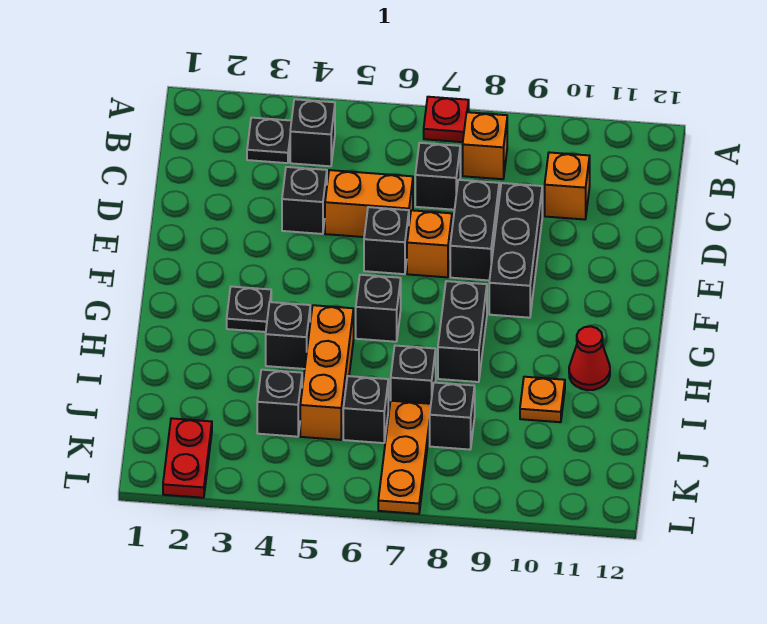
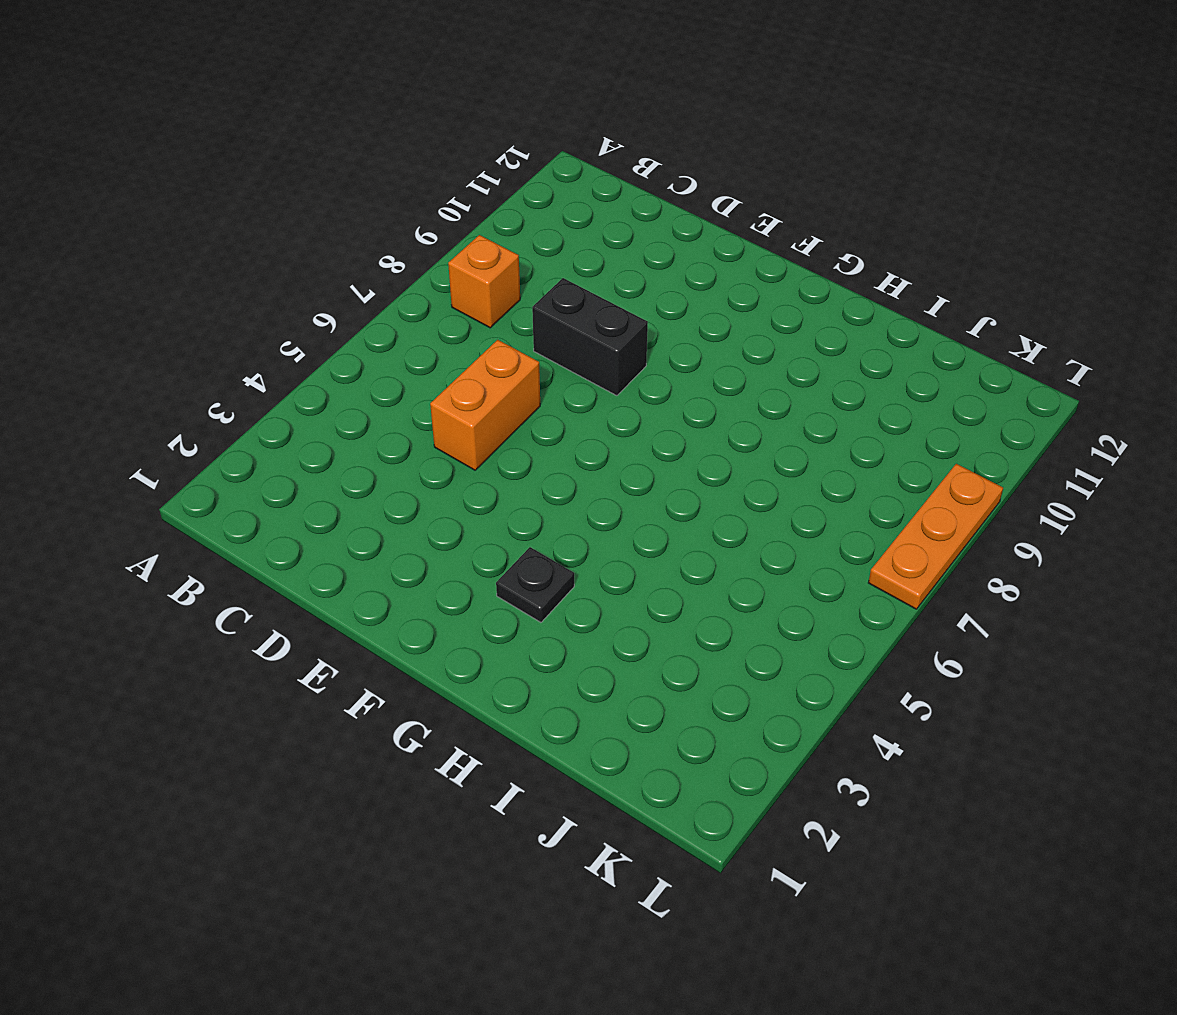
orange plate L7:L9 level 1 -> orange plate J7:L7 level 1
none -> red plate A7 level 1
none -> black plate B3 level 1
none -> black brick B4 level 1

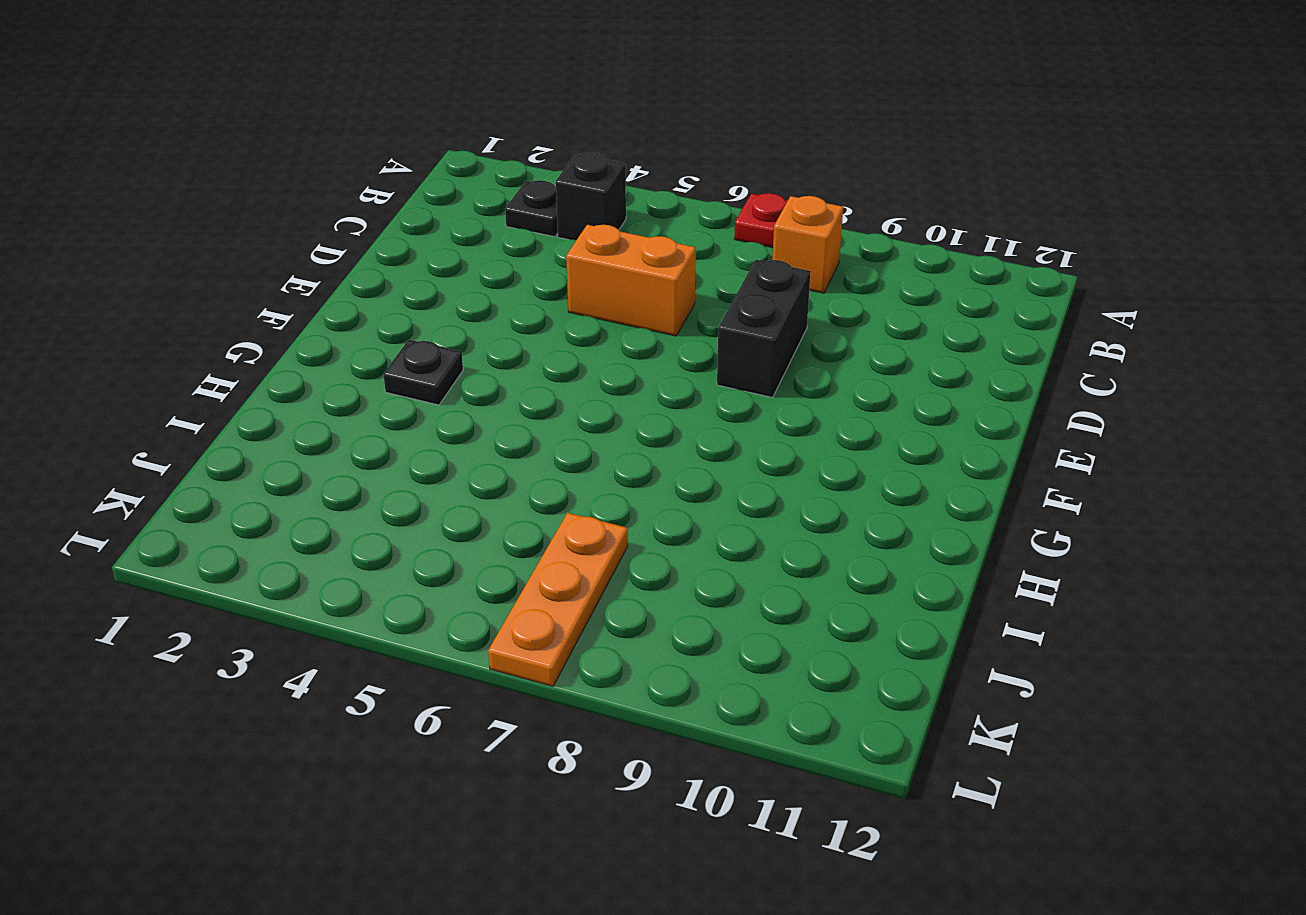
none -> black brick C7 level 1
none -> orange brick C10 level 1
none -> black brick D4 level 1

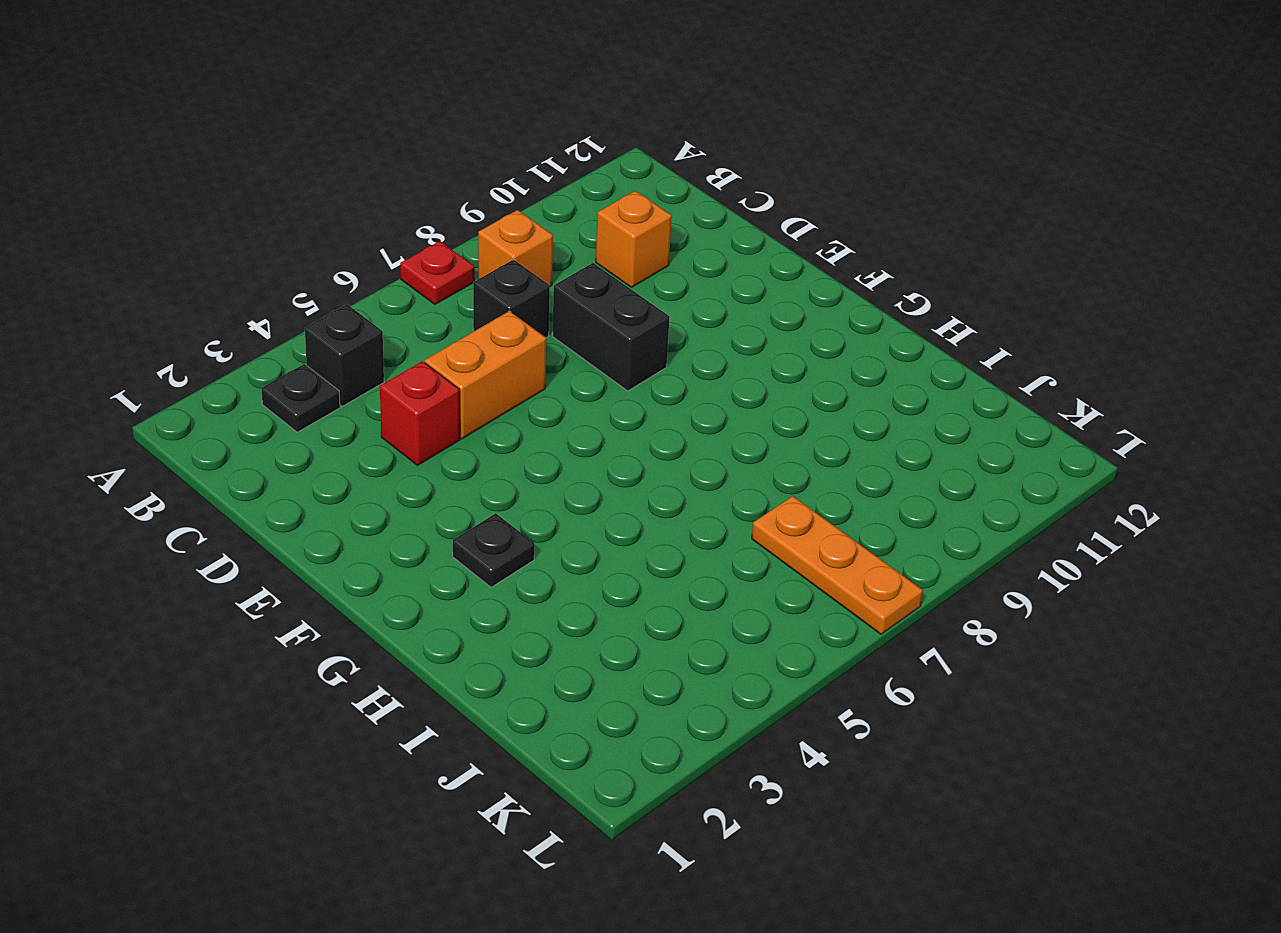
red brick D4 level 1 -> black brick D4 level 1
none -> black brick D9:F9 level 1
none -> black brick E6 level 1
none -> orange brick E7 level 1

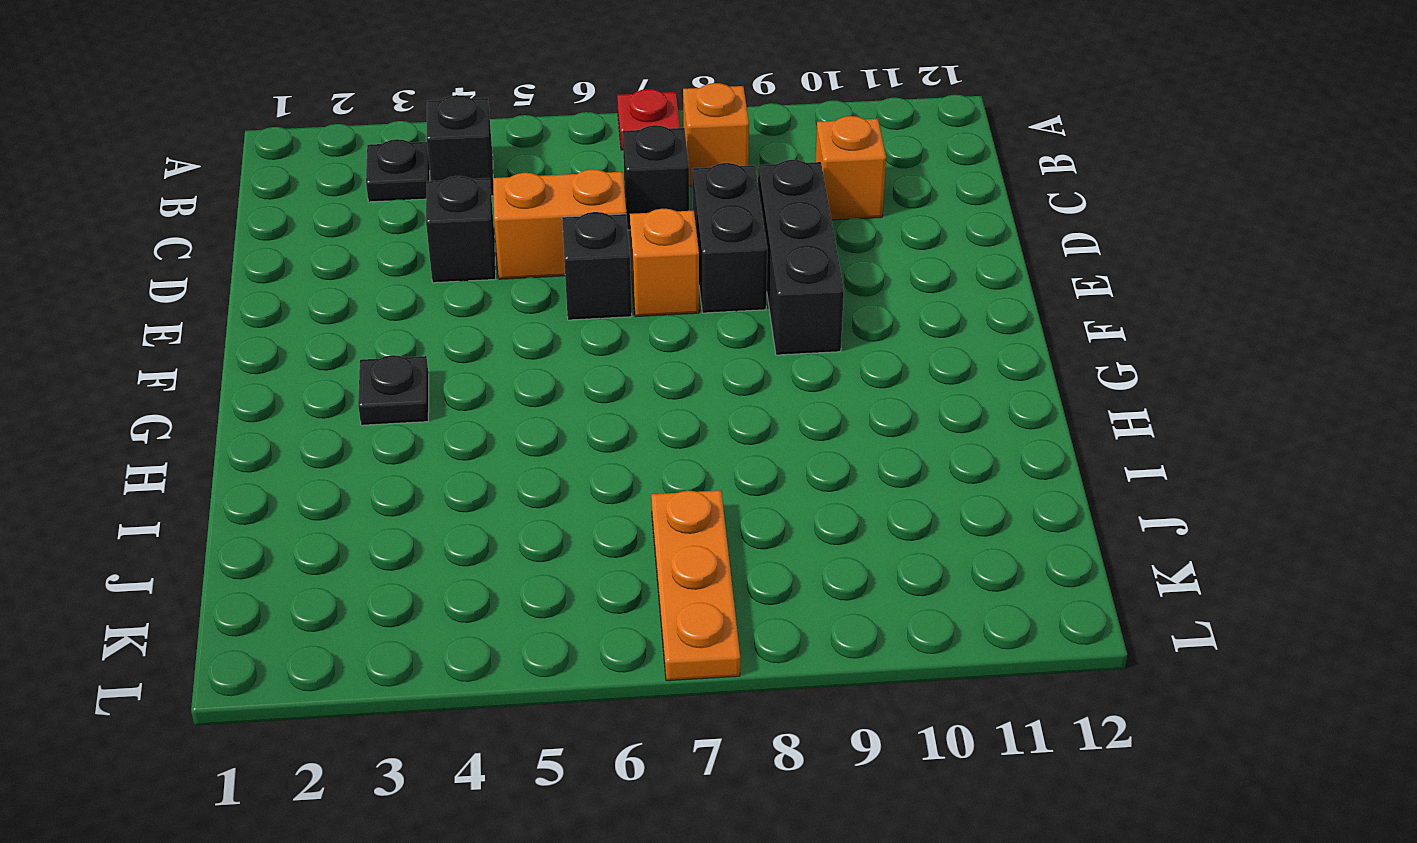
none -> black brick G6 level 1
none -> black brick G8:H8 level 1
none -> black brick H4 level 1

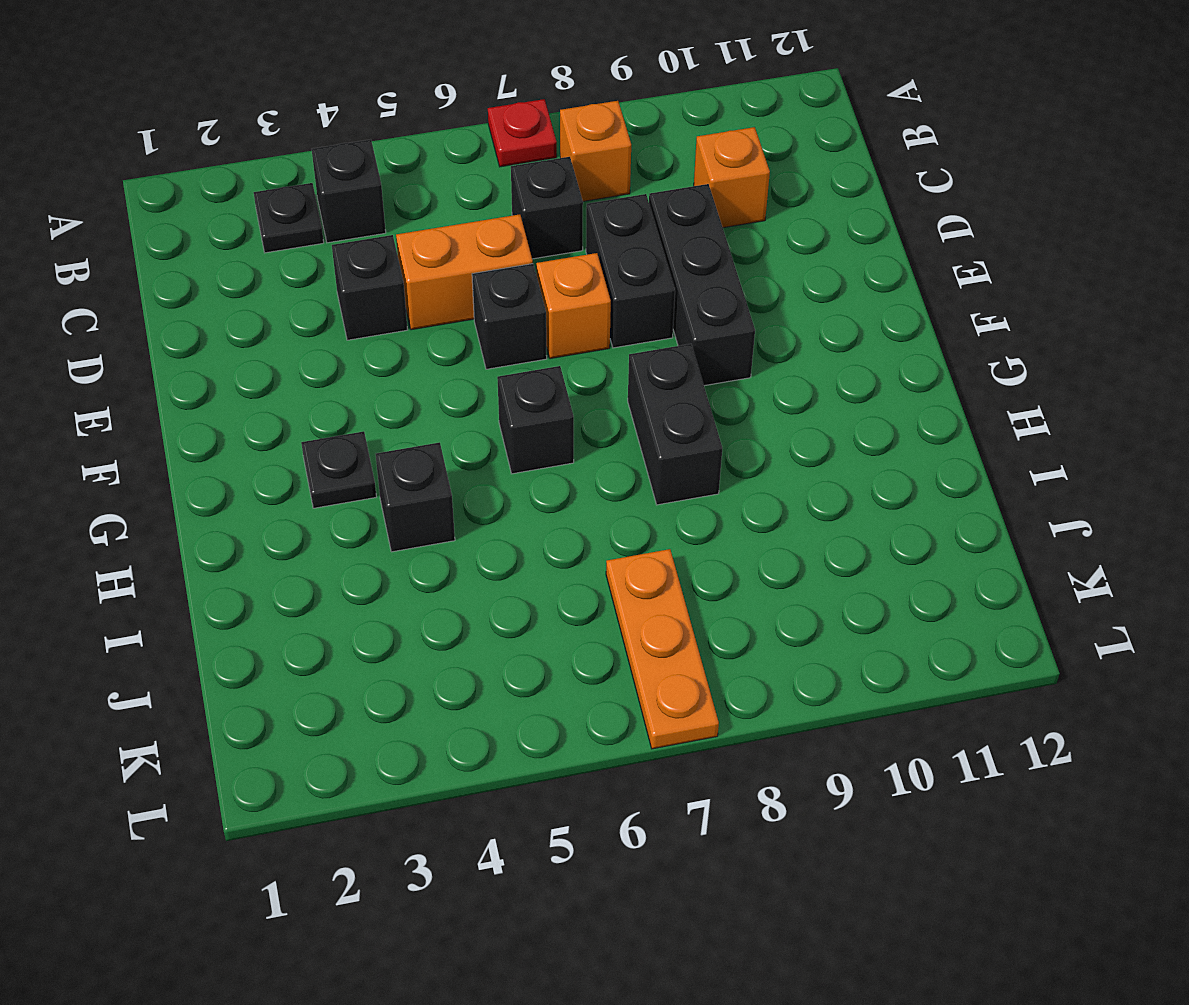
none -> orange brick H5:J5 level 1
none -> red cone H11 level 1
none -> black brick I7 level 1

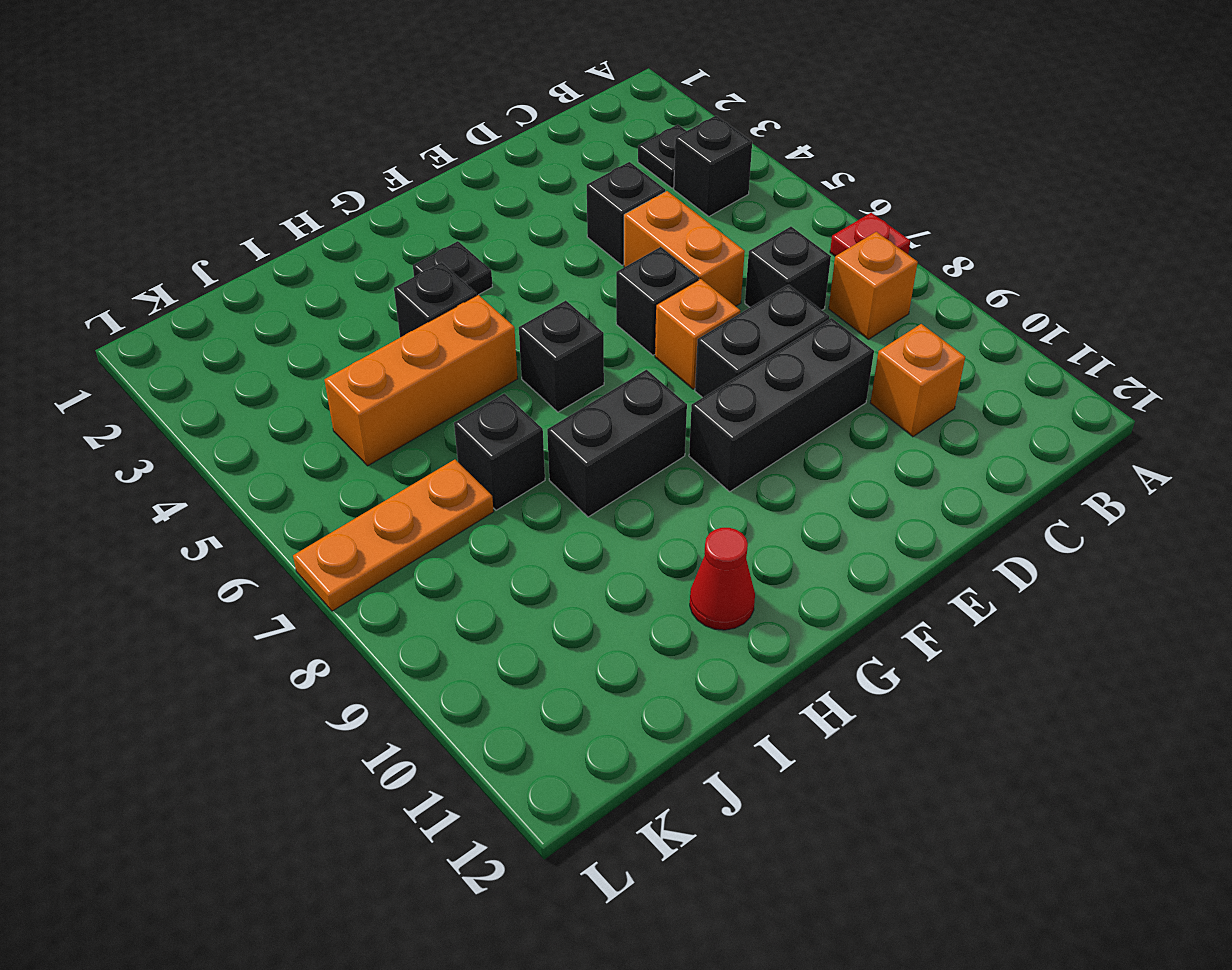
none -> orange plate I10 level 1
none -> black brick J4 level 1
none -> black brick J6 level 1

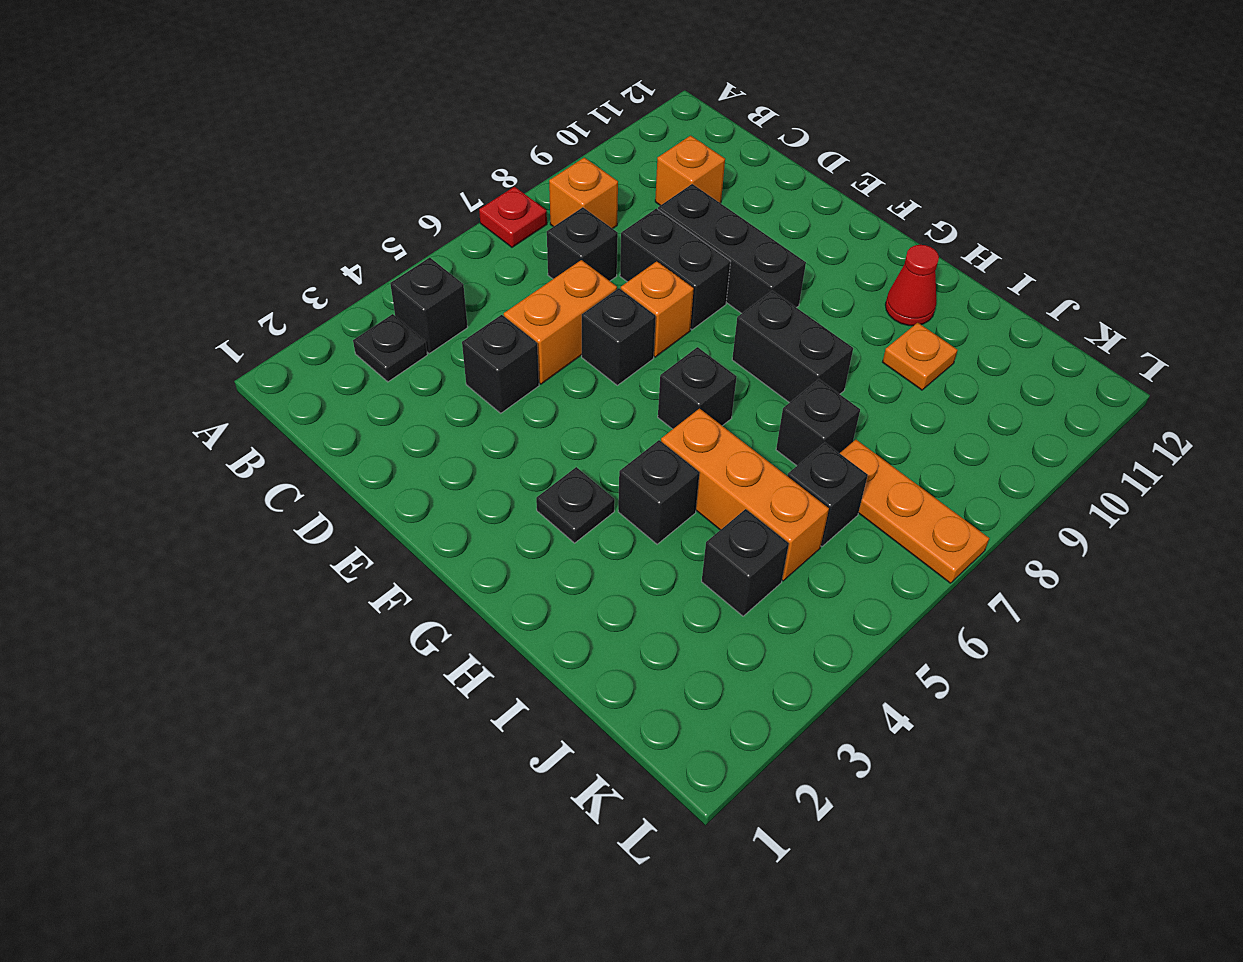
none -> black brick J8 level 1
none -> red plate K2:L2 level 1

